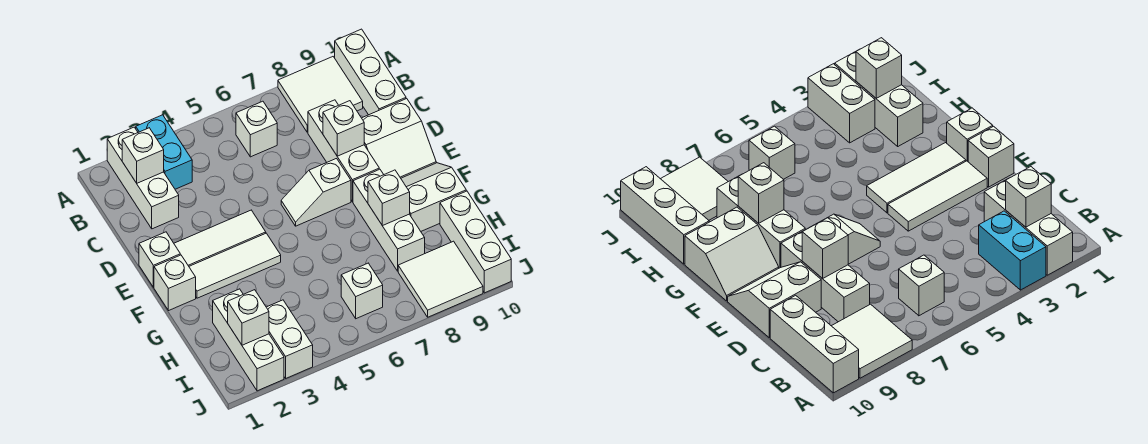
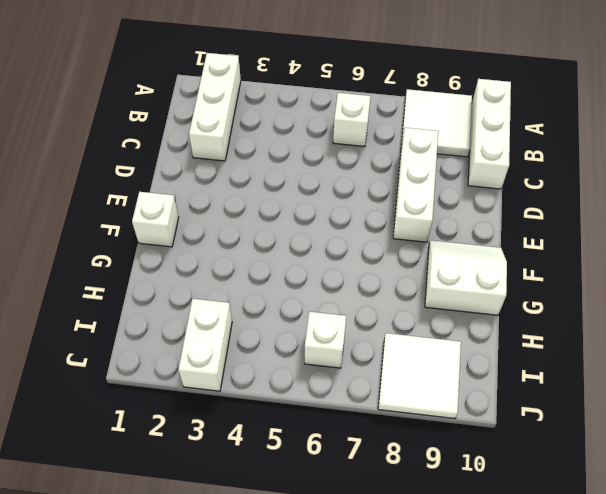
none -> cyan brick A3:B3 level 1
none -> white slope D9:E10 level 1 top D
none -> white brick E1 level 1

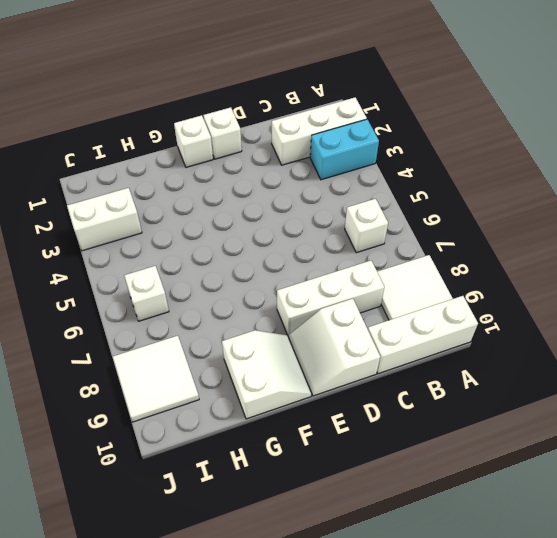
none -> white tile E2:E4 level 1
none -> white slope E6:E7 level 1 top 7
none -> white tile F2:F4 level 1

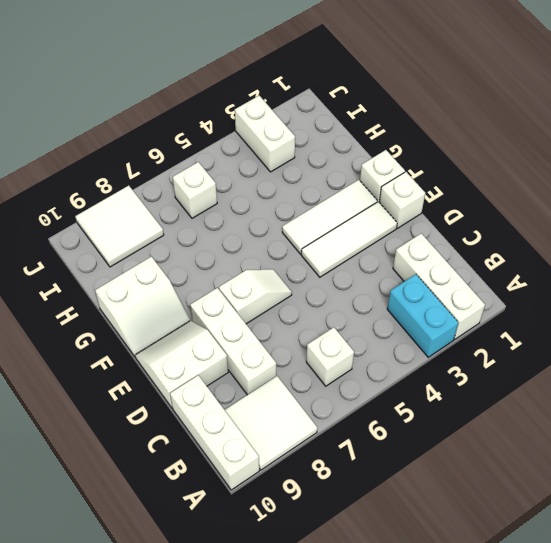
none -> white brick F8:H8 level 1
none -> white brick H2:J2 level 1
none -> white brick H10:J10 level 1

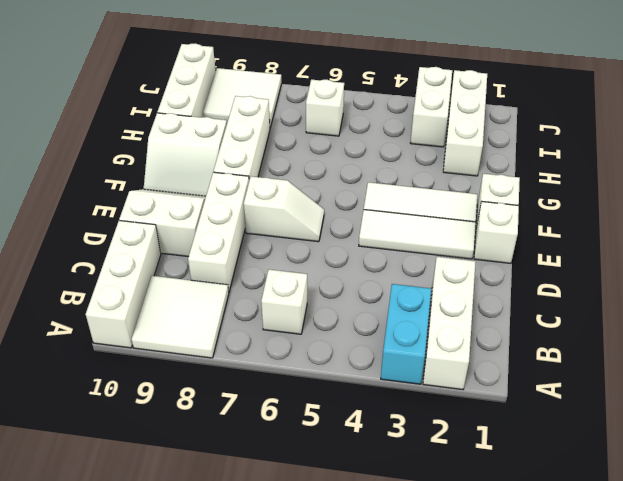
none -> white brick B2 level 2
none -> white brick D8 level 2
none -> white brick G8 level 2

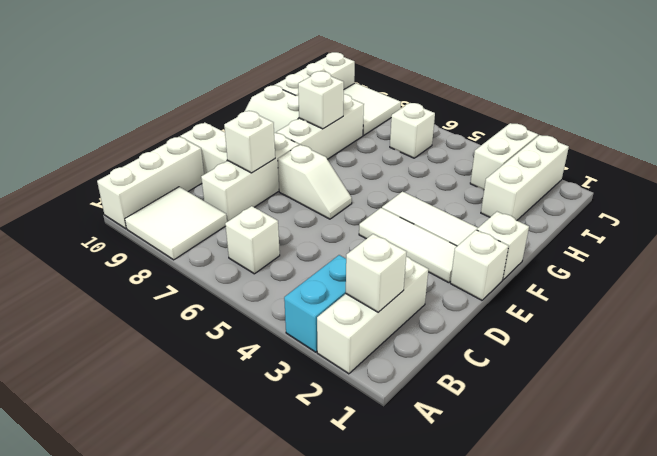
none -> white brick I2 level 2

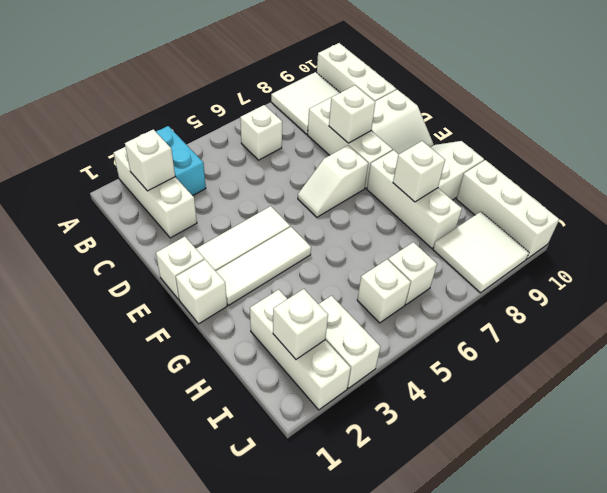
white brick I5 level 1 -> none

